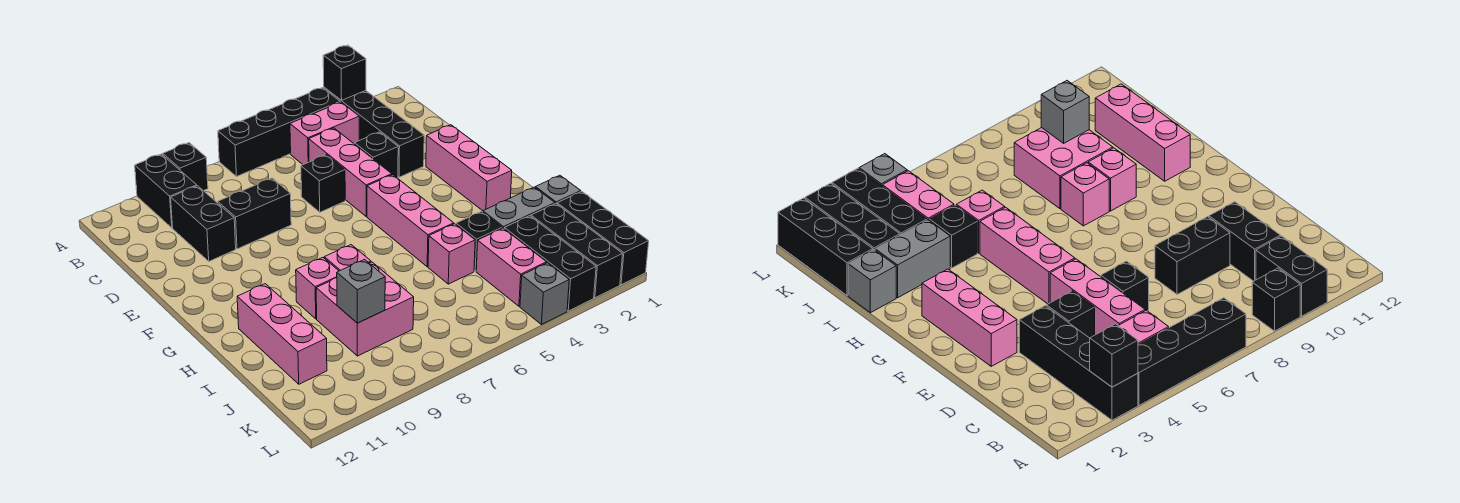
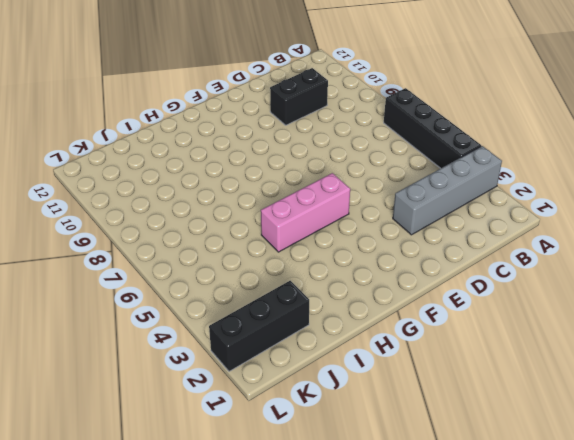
grey brick A3:D3 level 1 -> black brick A3:D3 level 1
none -> black brick A9 level 1
none -> black brick A10:B10 level 1
none -> pink brick B4:B5 level 1

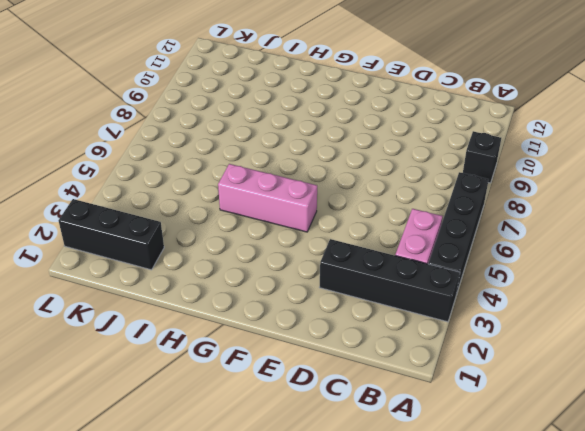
none -> black brick A10:B10 level 1
none -> pink brick C5:E5 level 1
none -> black brick C10:D10 level 1

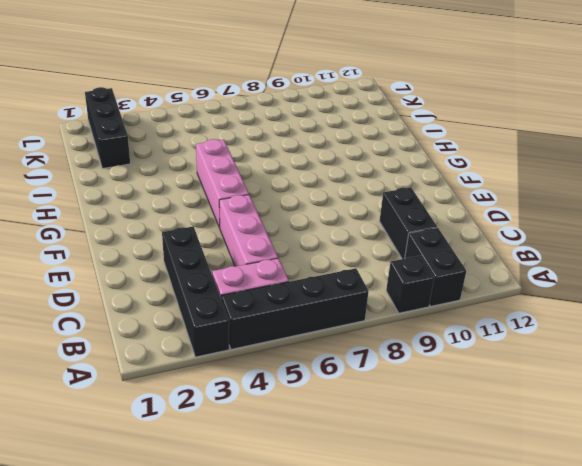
none -> black brick D4 level 1
none -> black brick D6 level 1
none -> black brick D8:D9 level 1

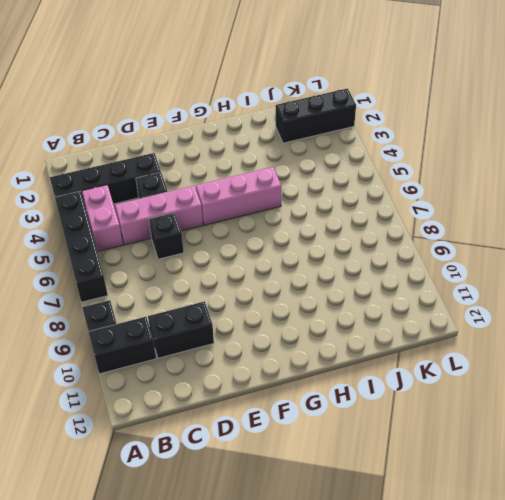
none -> black brick D8:D9 level 1
none -> pink brick E2:G2 level 1
none -> pink brick H8 level 1

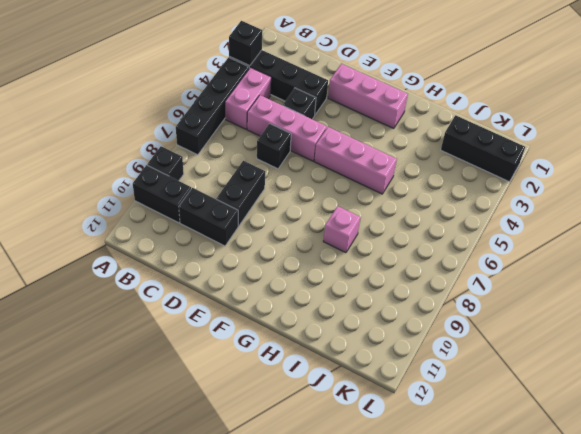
none -> pink brick H9 level 1
none -> pink brick H11:J11 level 1
none -> grey brick I1 level 1

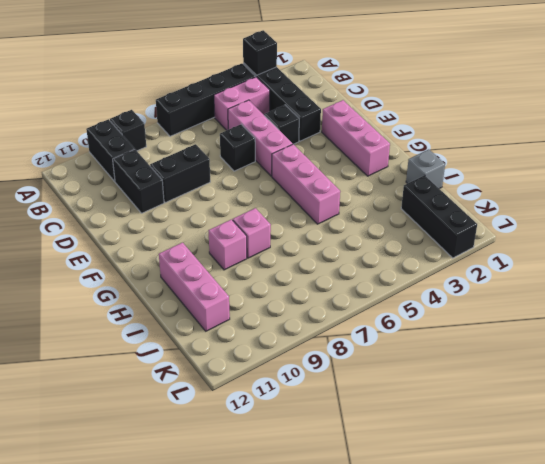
none -> grey brick I2:I3 level 1
none -> black brick I4 level 1
none -> pink brick I5 level 1

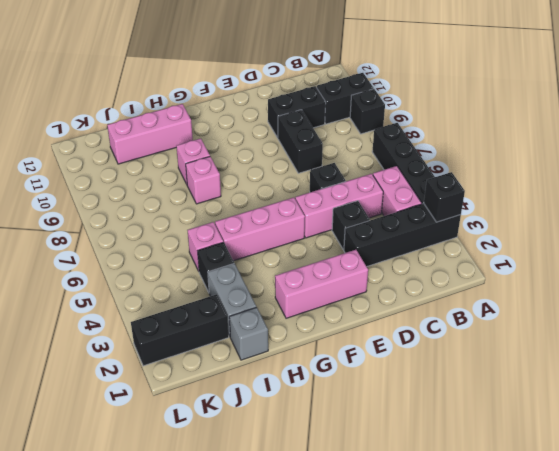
none -> pink brick I8:J9 level 1
none -> black brick J1:L1 level 1
none -> black brick J3:L3 level 1

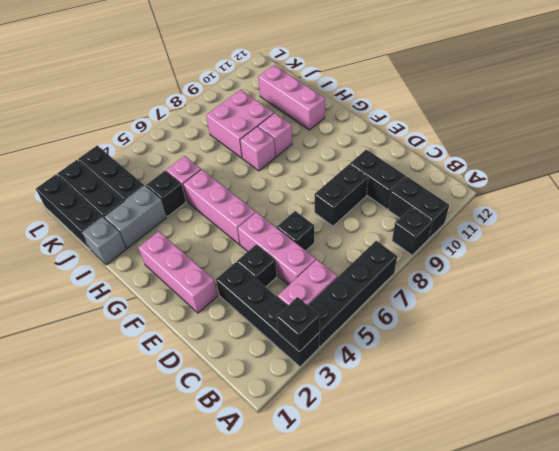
none -> pink brick J4:K4 level 1
none -> grey brick L4 level 1
none -> grey brick J9 level 2

